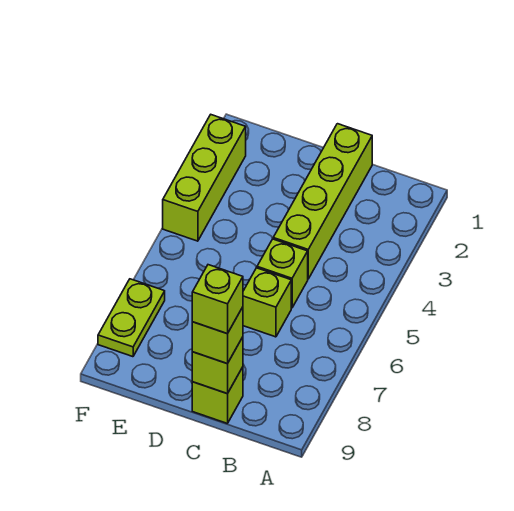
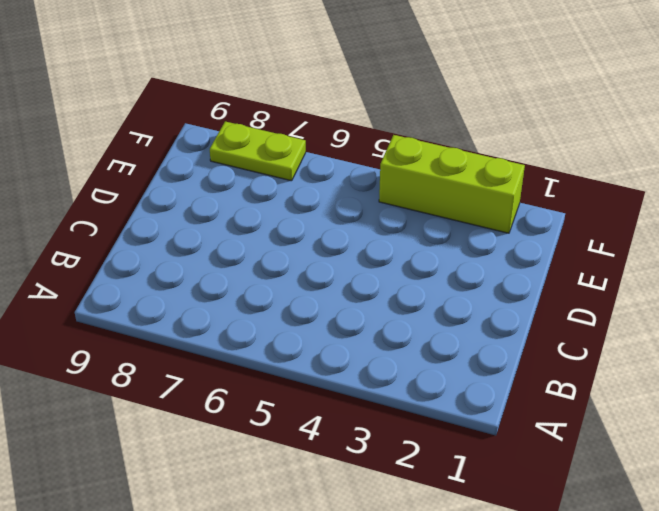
none -> lime brick C1:C4 level 1
none -> lime brick C5 level 1

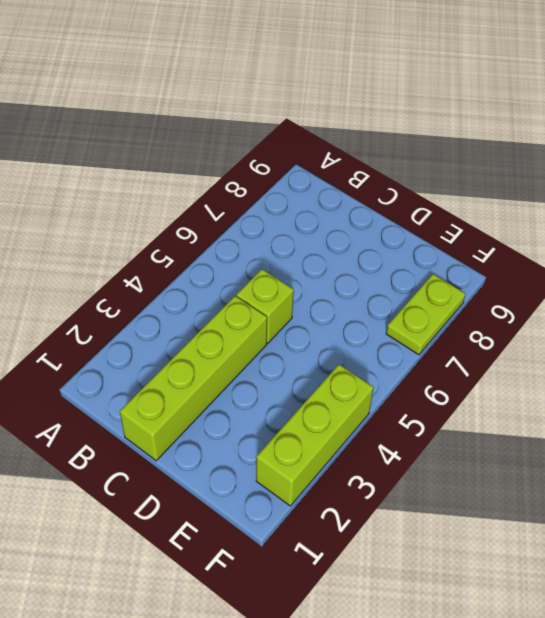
none -> lime brick C6 level 1
none -> lime brick C9 level 1

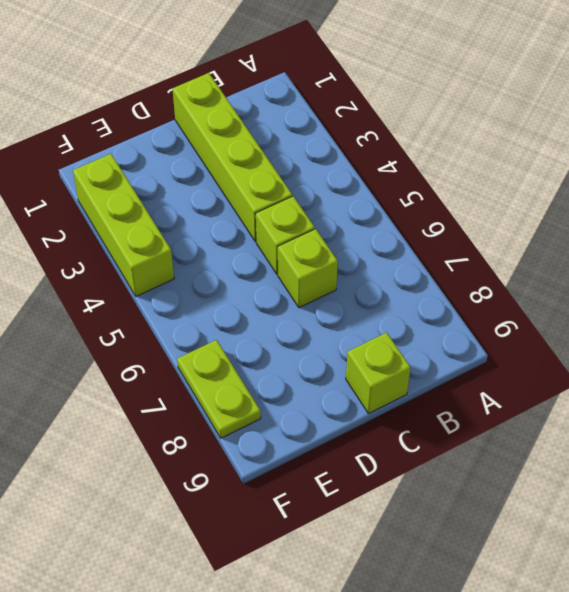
none -> lime brick C9 level 2
none -> lime brick C9 level 3

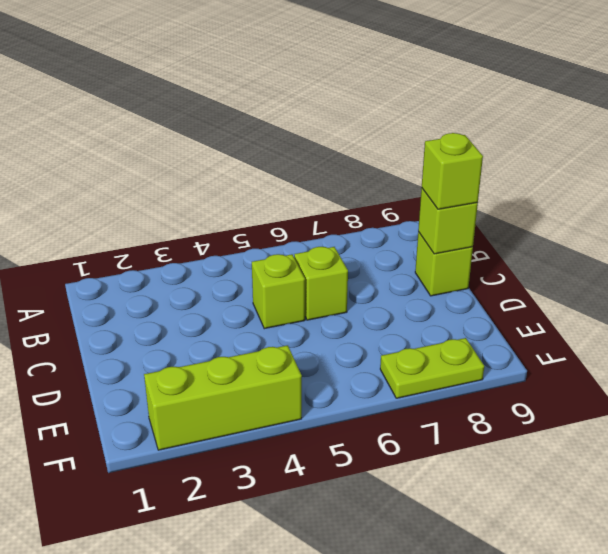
none -> lime brick C1:C4 level 1
none -> lime brick C9 level 4

